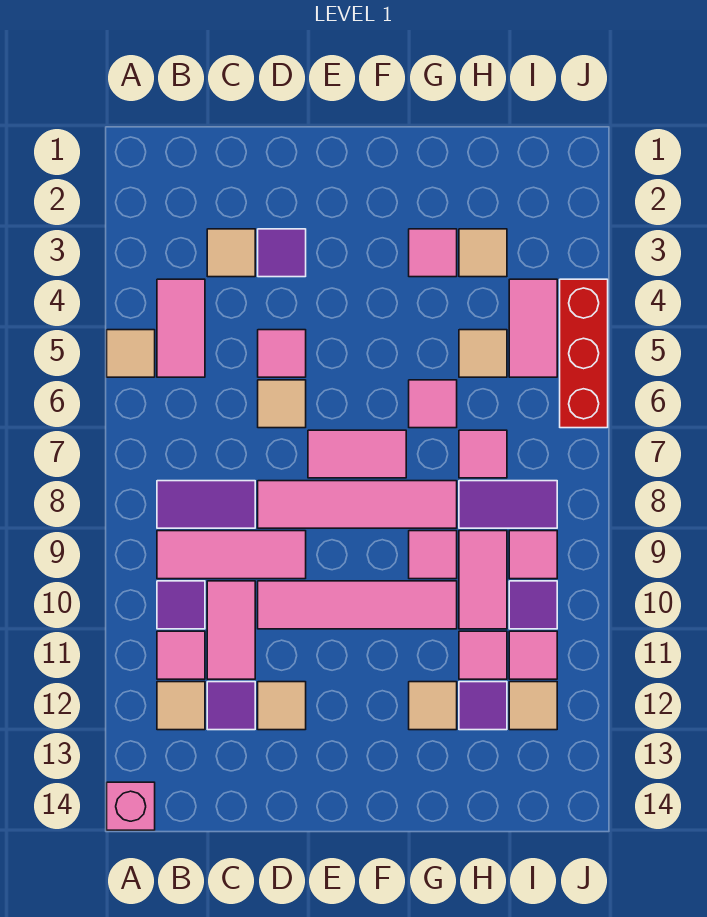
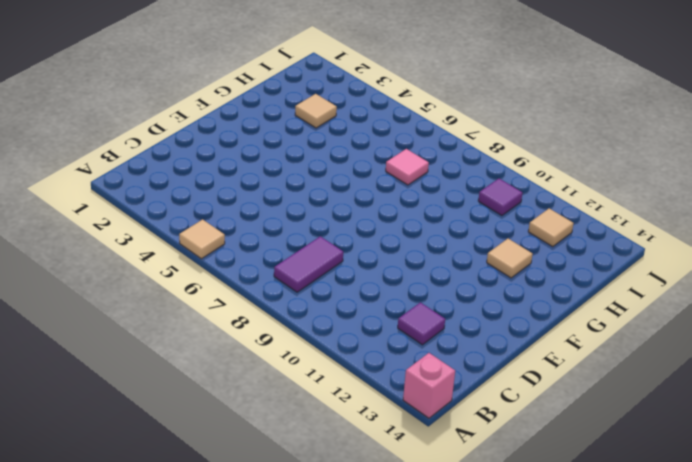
none -> pink tile B4:B5 level 1
none -> pink tile B9:D9 level 1
none -> purple tile B10 level 1
none -> pink tile B11 level 1

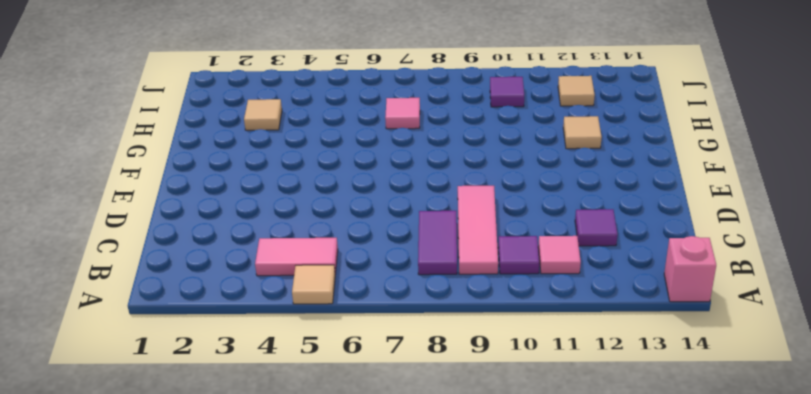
none -> tan tile B12 level 1
none -> tan tile C3 level 1
none -> pink tile C10:C11 level 1
none -> purple tile D3 level 1

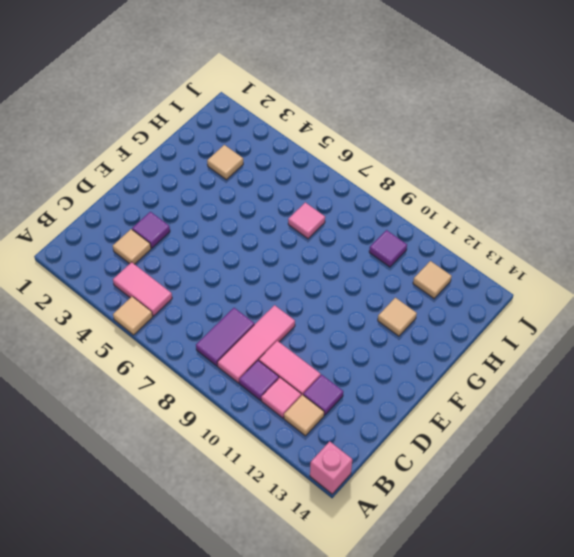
none -> pink tile D5 level 1
none -> tan tile D6 level 1
none -> pink tile D8:G8 level 1
none -> pink tile D10:G10 level 1

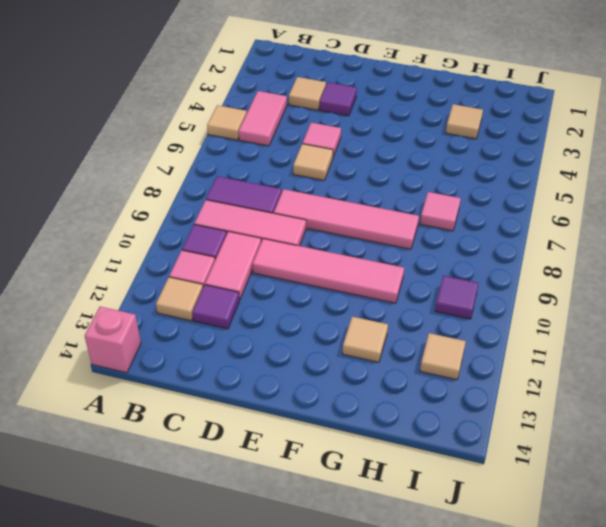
none -> tan tile D12 level 1
none -> pink tile E7:F7 level 1
none -> pink tile G3 level 1
none -> pink tile G6 level 1

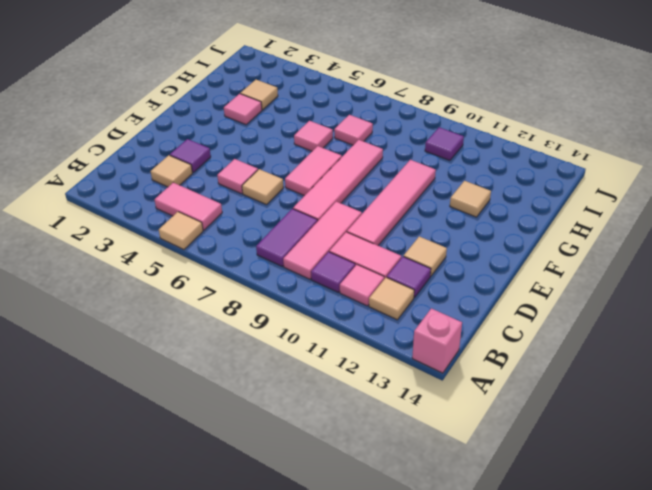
none -> pink tile G9 level 1
none -> tan tile H5 level 1
none -> purple tile H8:I8 level 1
none -> pink tile H9:H10 level 1

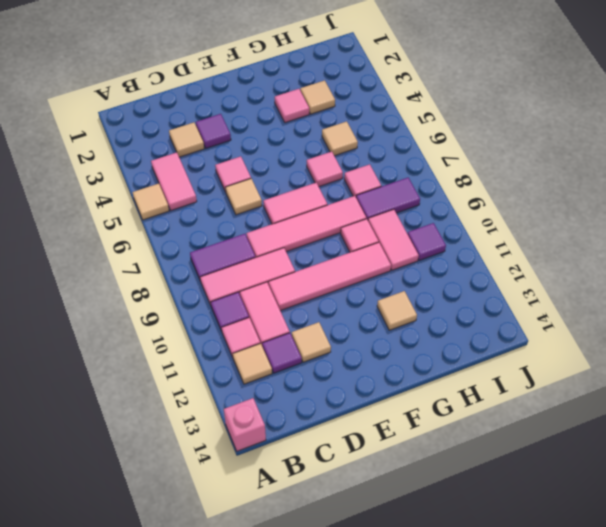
none -> pink tile H11 level 1
none -> purple tile H12 level 1
none -> pink tile I4:I5 level 1
none -> pink tile I9 level 1

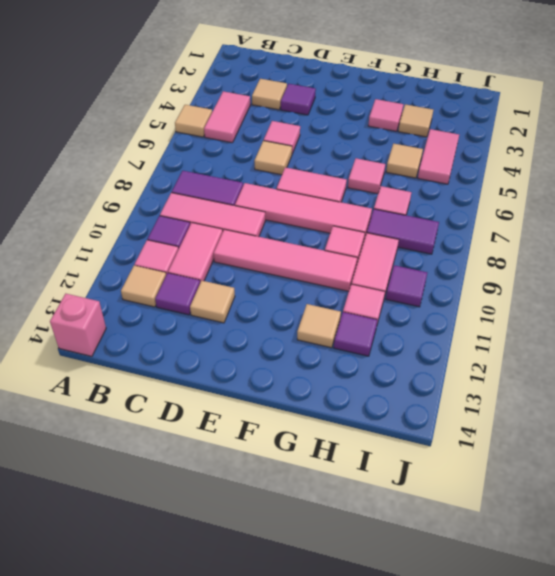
none -> pink tile I9 level 1
none -> pink tile I11 level 1
none -> tan tile I12 level 1
none -> red brick J4:J6 level 1

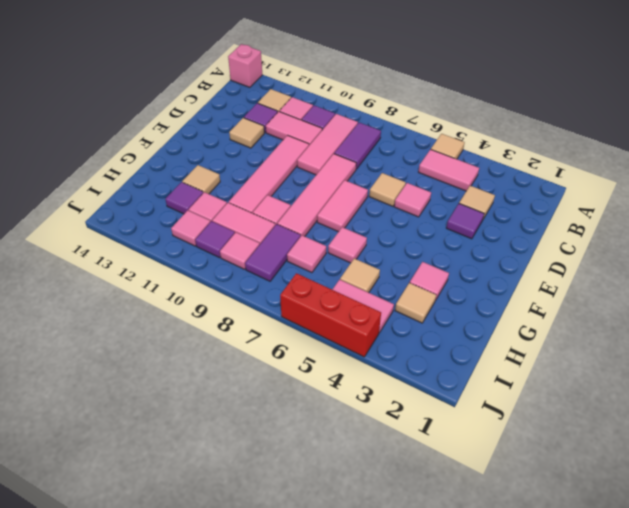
none -> tan tile I12 level 1

